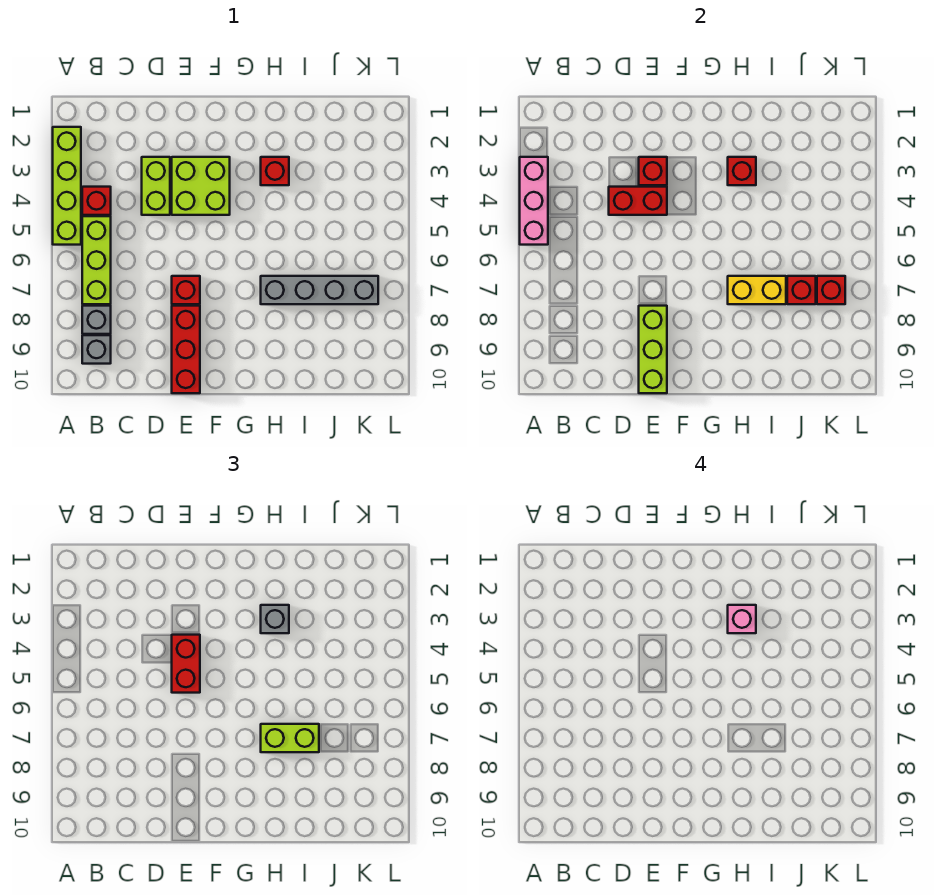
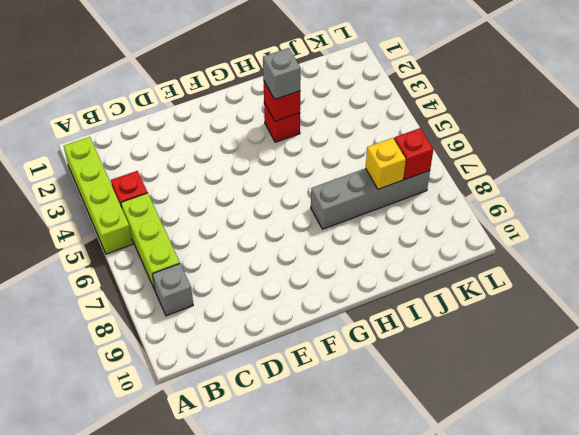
yellow brick J7 level 2 -> red brick J7 level 2
none -> grey brick B9 level 1
none -> lime brick D3:D4 level 1
none -> lime brick E3:F4 level 1

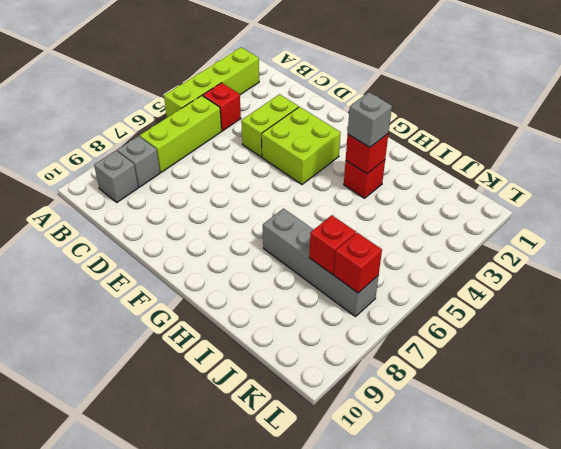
none -> red brick E7 level 1
none -> red brick E8:E10 level 1
none -> pink brick A3:A5 level 2

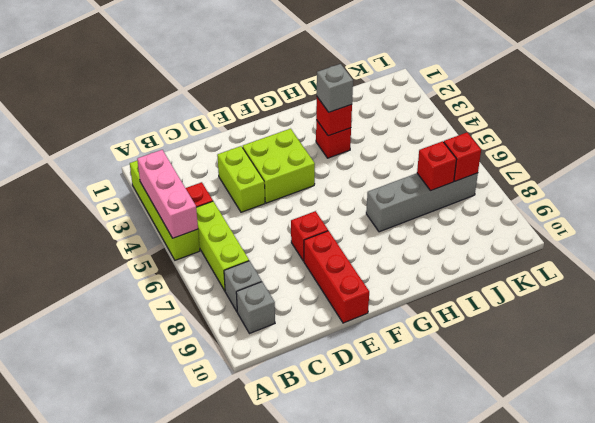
none -> red brick D4:E4 level 2
none -> red brick E3 level 2
none -> lime brick E8:E10 level 2

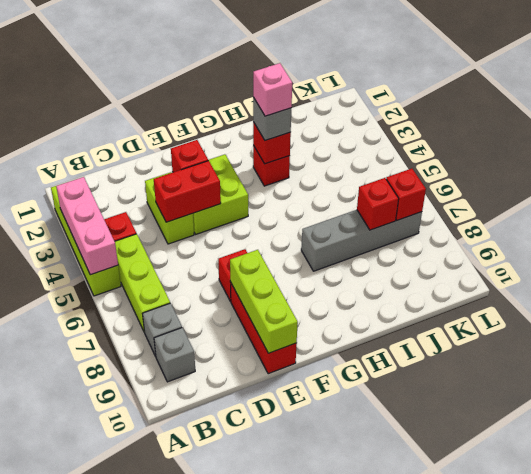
none -> yellow brick H7:I7 level 2
none -> red brick E4:E5 level 3
none -> lime brick H7:I7 level 3

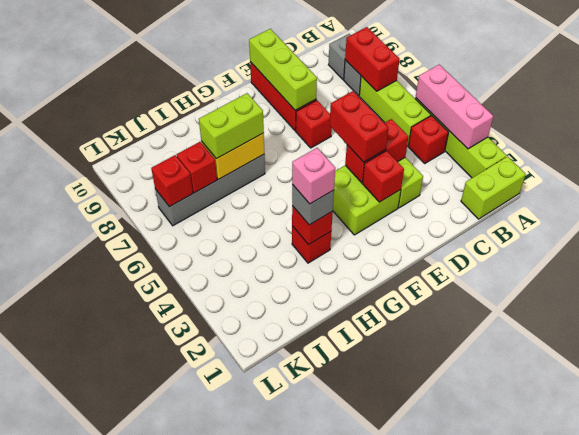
lime brick A1:B1 level 1 -> none
red brick B7:B8 level 2 -> none

